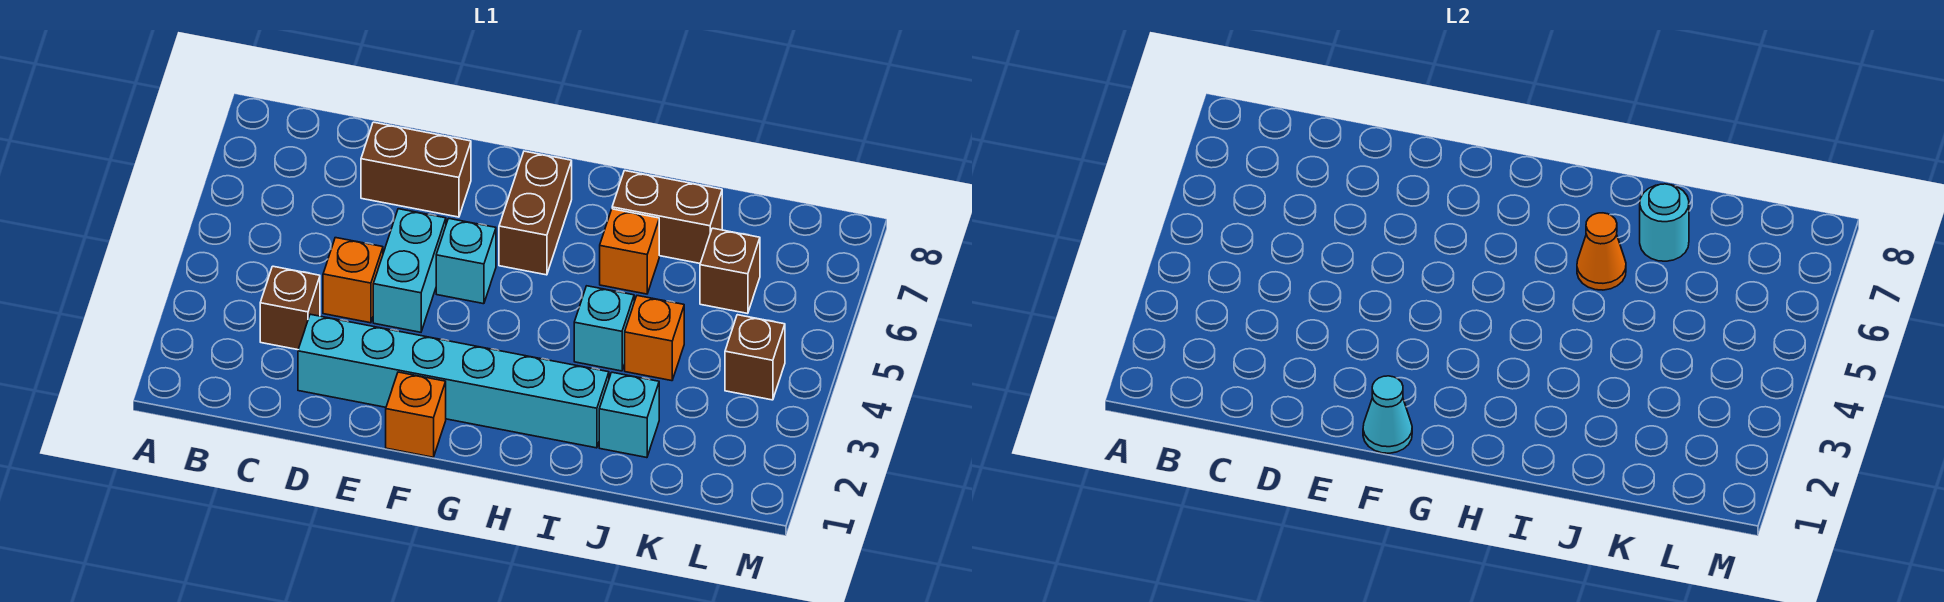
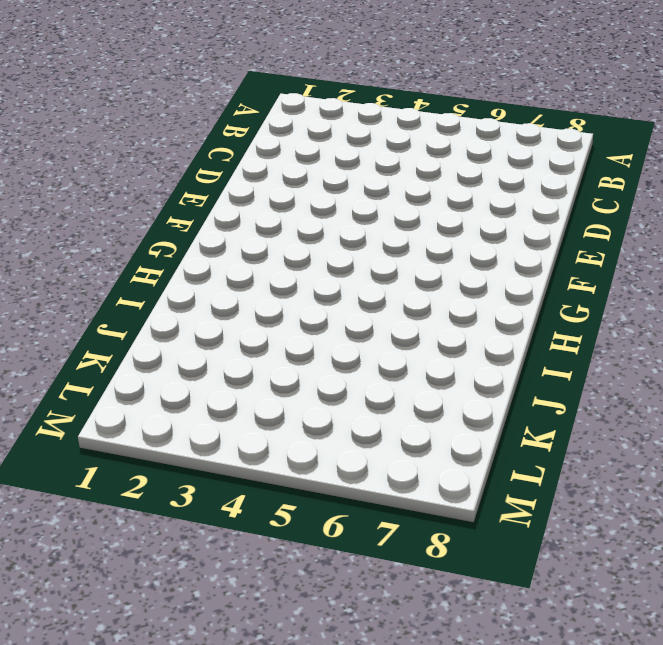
none -> brown brick C3 level 1
none -> cyan brick D2:I2 level 1
none -> orange brick D4 level 1

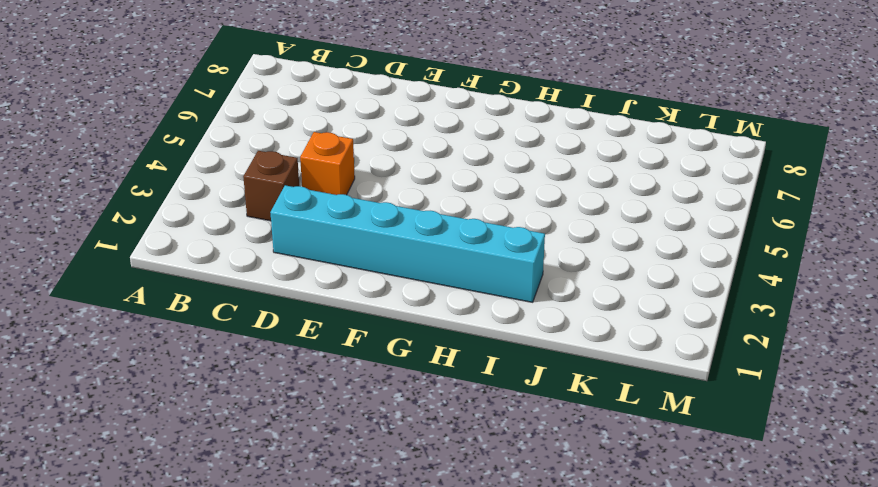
none -> brown brick D7:E7 level 1
none -> cyan brick E4:E5 level 1
none -> orange brick F1 level 1

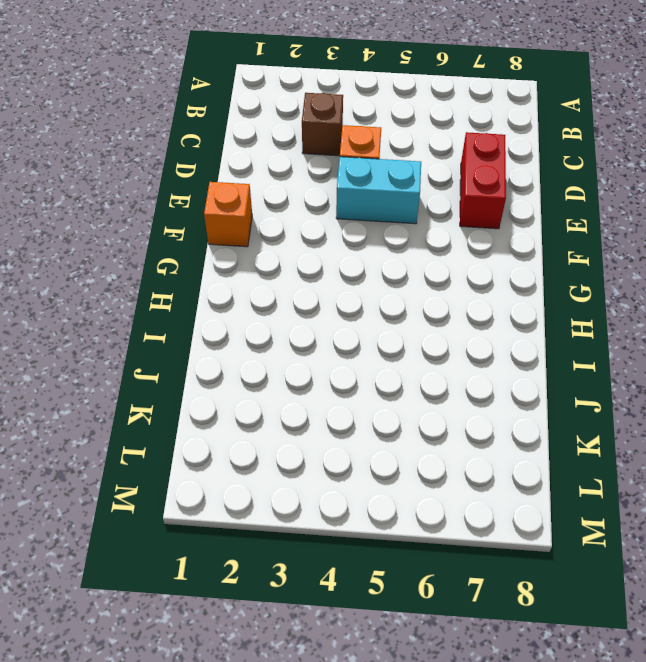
red brick D7:E7 level 1 -> brown brick D7:E7 level 1
none -> cyan brick D2:I2 level 1
none -> cyan brick F5 level 1
none -> brown brick G6:G7 level 1

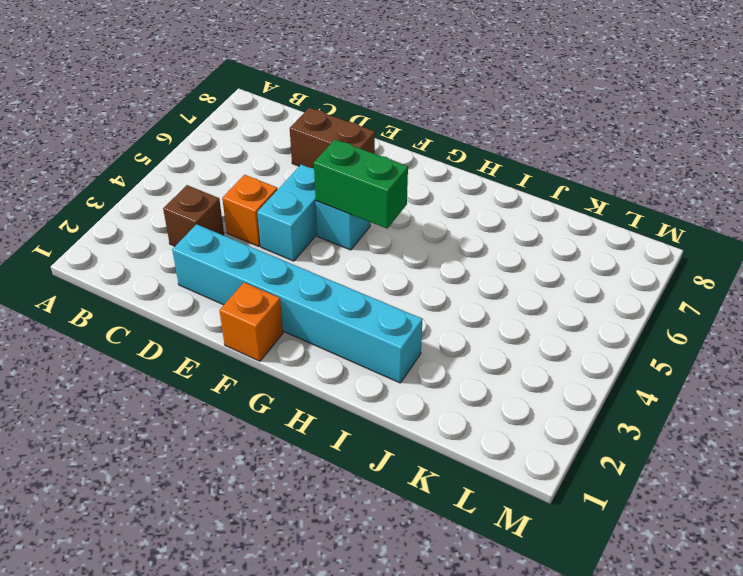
green brick F5:G5 level 2 -> none
none -> brown brick G6:G7 level 1
none -> cyan brick I4 level 1
none -> orange brick I6 level 1

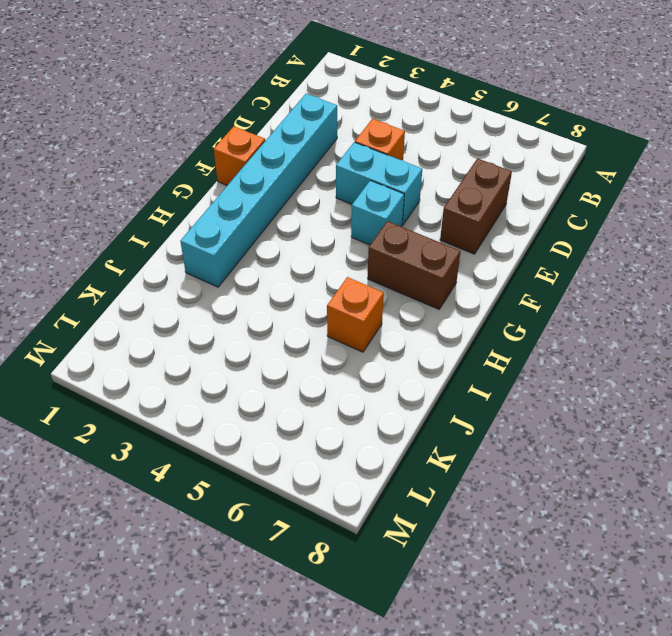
none -> brown brick C3 level 1
none -> cyan brick I4 level 1
none -> brown brick I7:J7 level 1

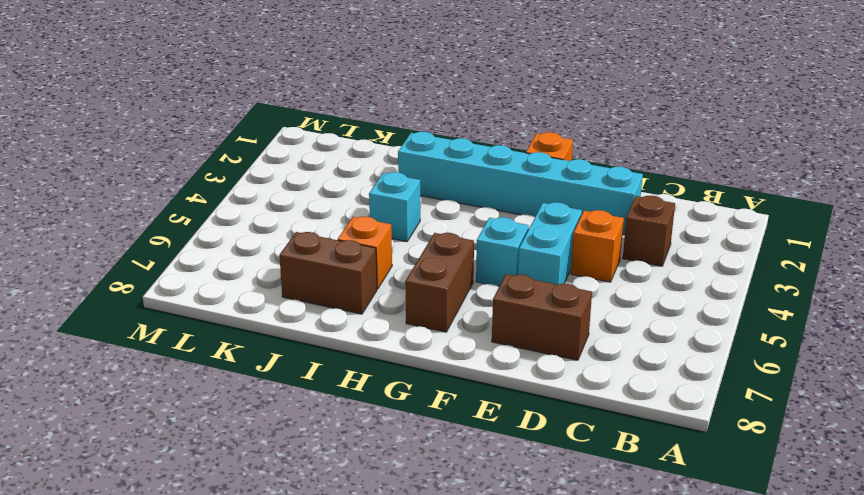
none -> cyan brick J2 level 1
none -> orange brick J4 level 1
none -> brown brick K6 level 1

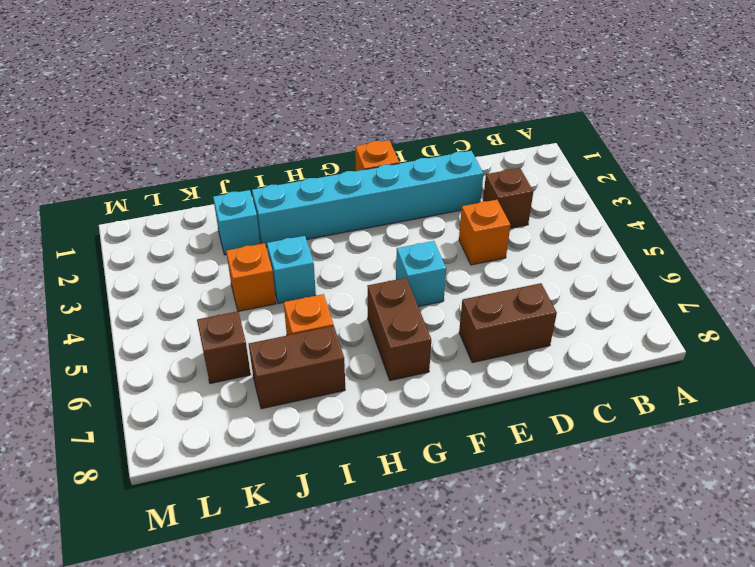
none -> cyan brick E4:E5 level 1
none -> brown brick L4 level 1
none -> cyan cone F1 level 2

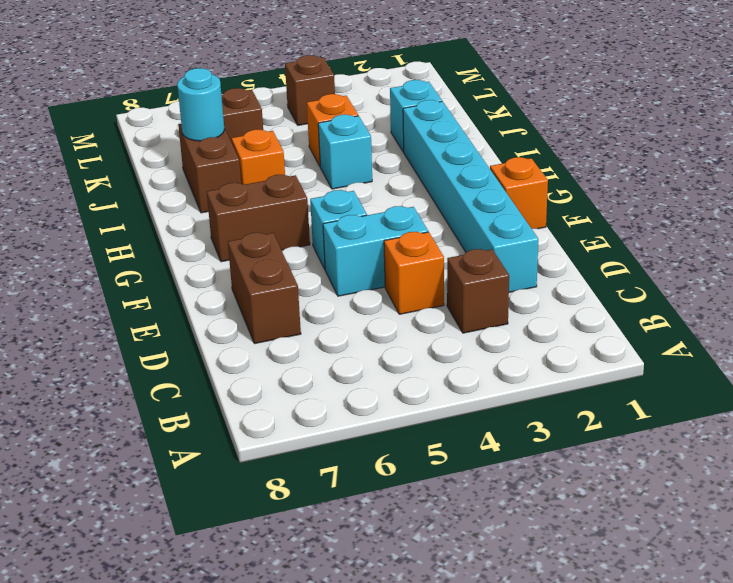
none -> cyan cone F1 level 2
none -> orange cone I6 level 2

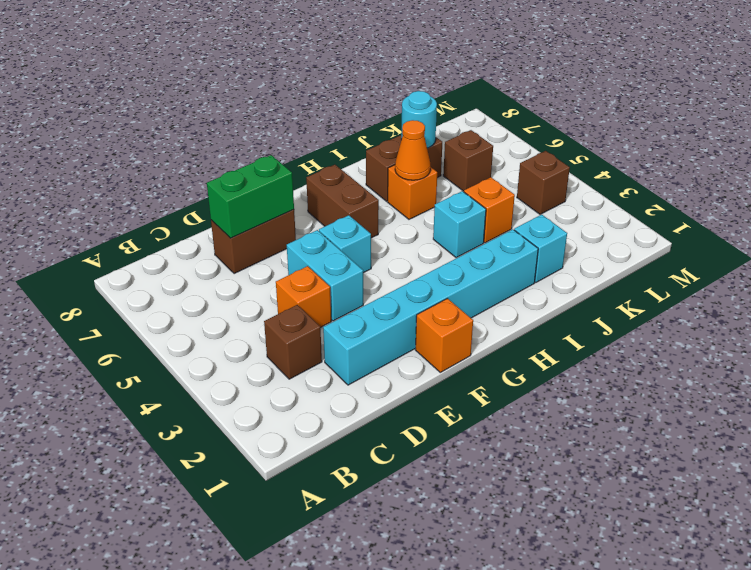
green brick D7:E7 level 2 -> none
none -> cyan cone F1 level 2

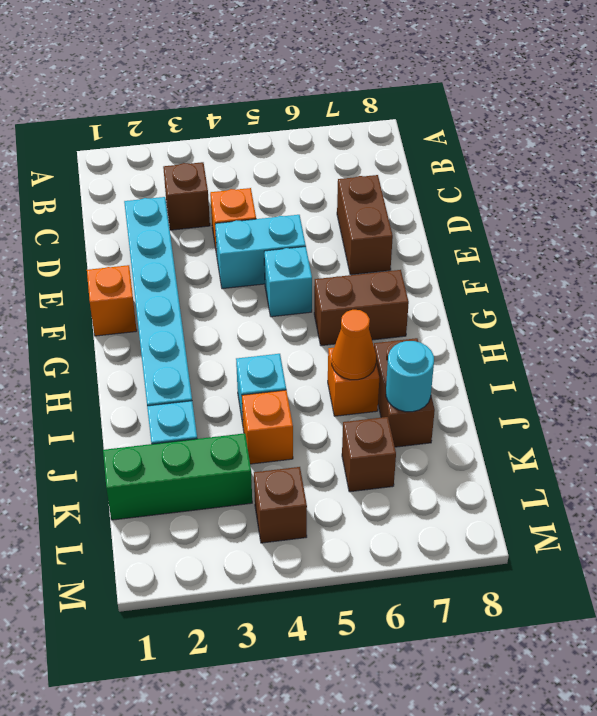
green brick K1:K3 level 1 -> none
none -> cyan cone F1 level 2

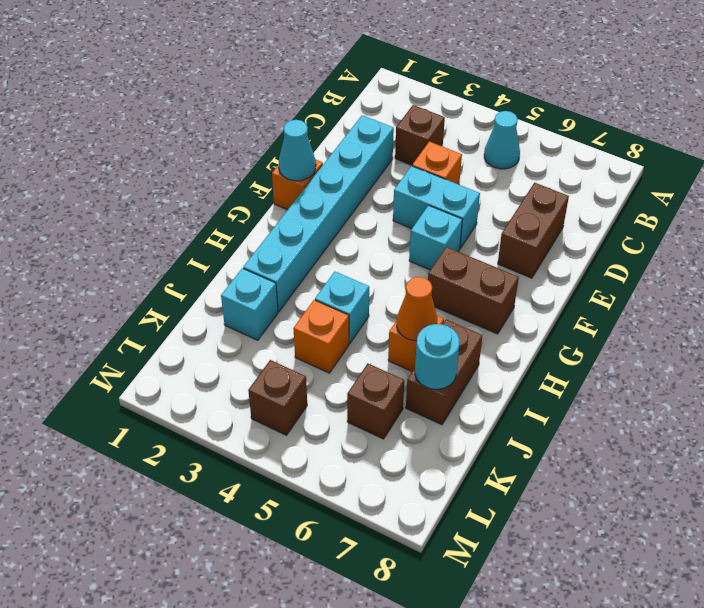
cyan cone B5 level 1 -> none

